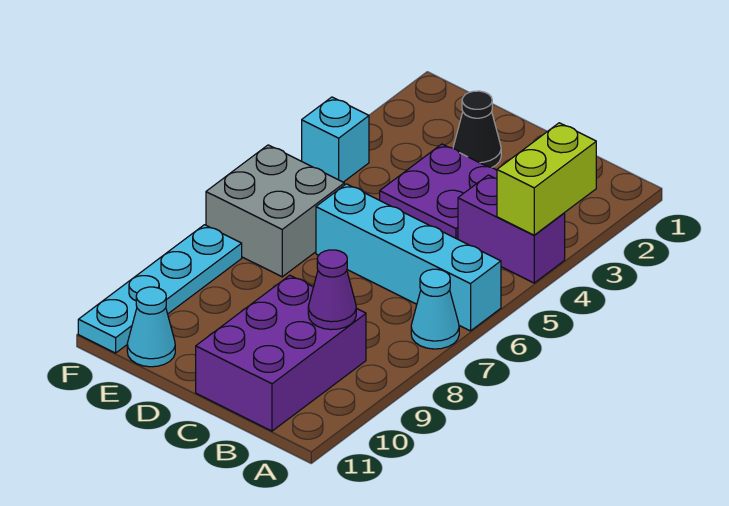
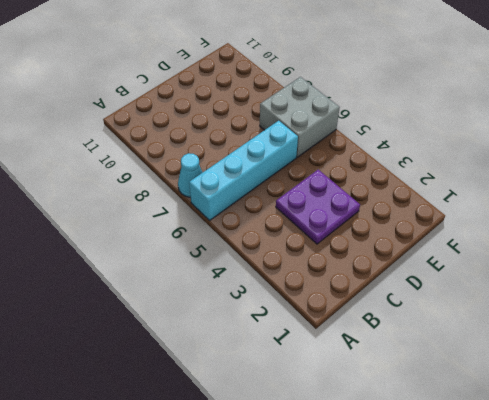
none -> purple brick A4:B4 level 1
none -> purple brick B9:C11 level 1
none -> black cone D2 level 1

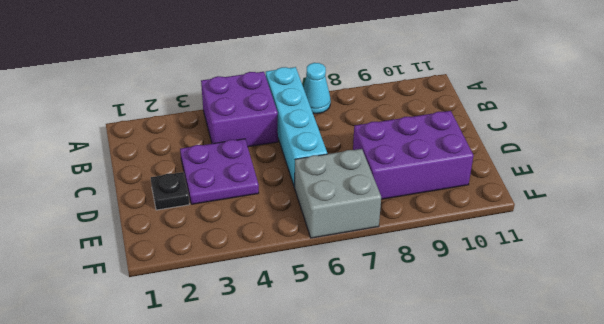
purple brick A4:B5 level 1 -> purple brick A4:B4 level 1
black plate D2 level 1 -> black cone D2 level 1
purple brick D8:E10 level 1 -> purple brick B9:C11 level 1
none -> cyan cone E11 level 1
none -> cyan brick F4 level 1
none -> cyan plate F8:F11 level 1

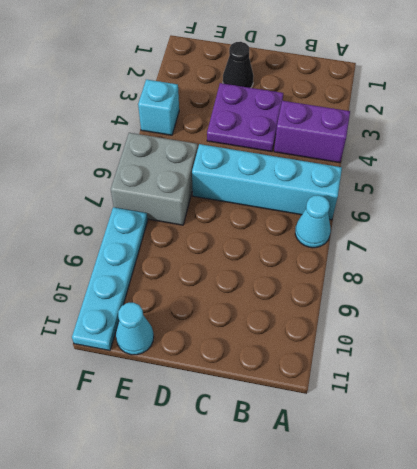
none -> purple brick B9:C11 level 1
none -> lime brick A3:A4 level 2
none -> purple cone B9 level 2

